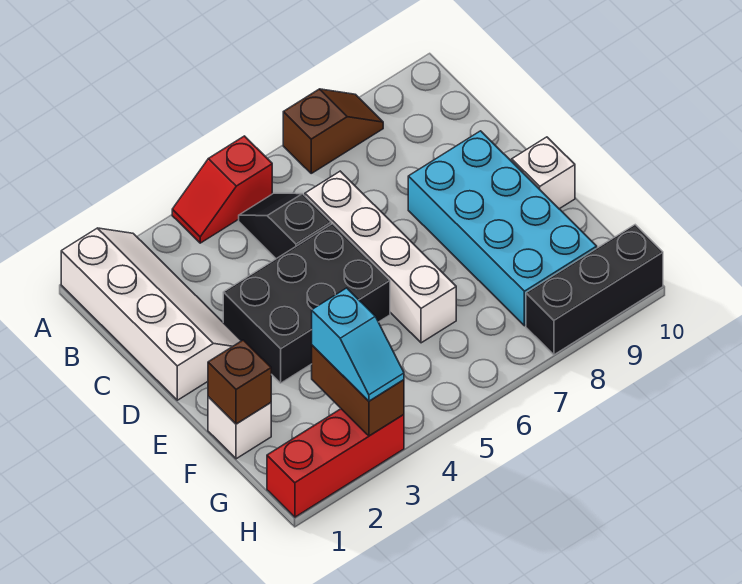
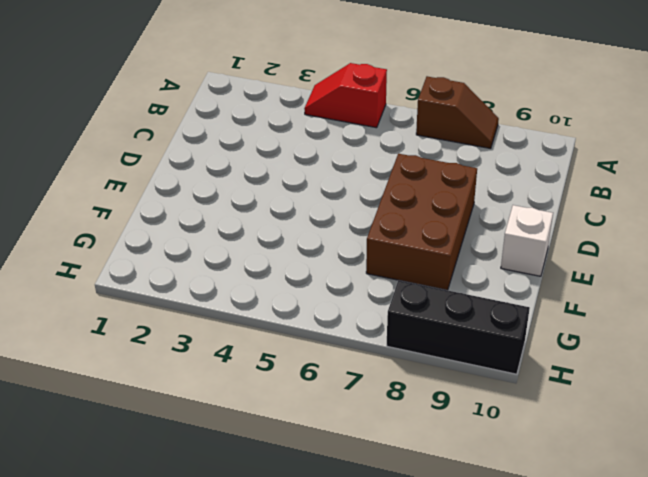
brown brick D7:F8 level 1 -> cyan brick D8:G9 level 1
none -> white slope A1:D2 level 1 top 1
none -> black slope B5:C5 level 1 top C
none -> white brick C6:F6 level 1

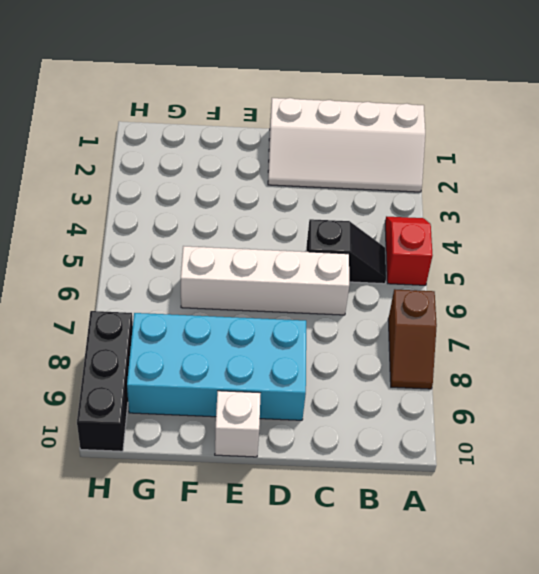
none -> black brick D3:E5 level 1
none -> white brick F1 level 1
none -> red brick H1:H3 level 1

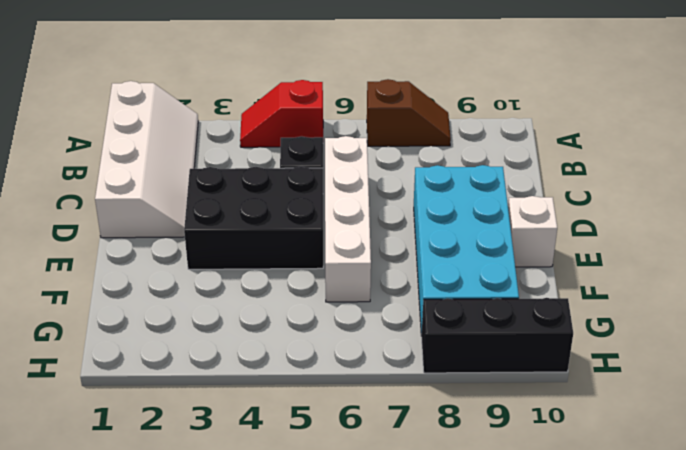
none -> white brick F1 level 1
none -> red brick H1:H3 level 1
none -> brown brick F1 level 2

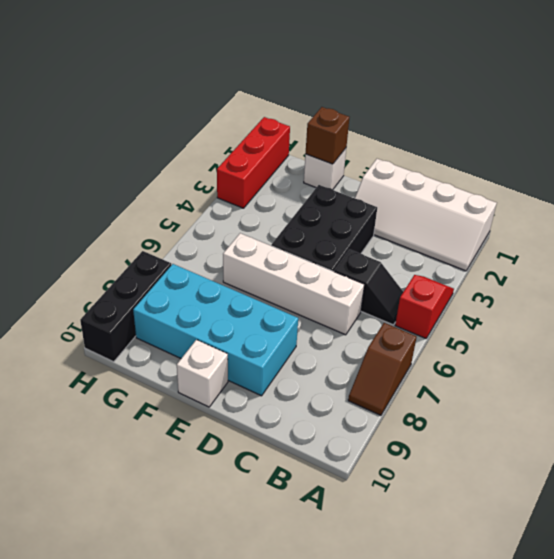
none -> brown brick G3:H3 level 2
none -> cyan slope G3:H3 level 3 top G

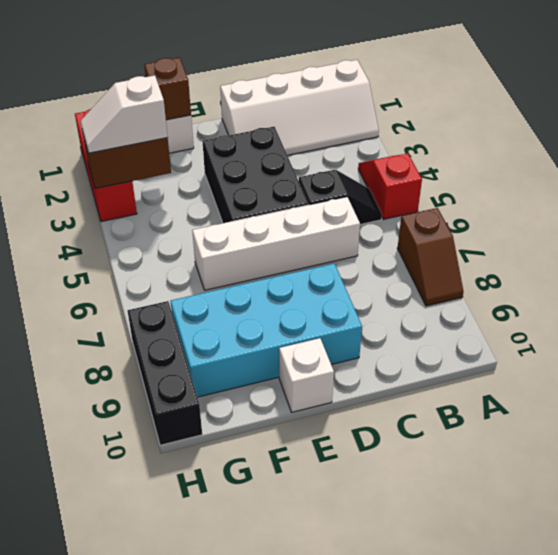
white slope G3:H3 level 3 top G -> cyan slope G3:H3 level 3 top G

